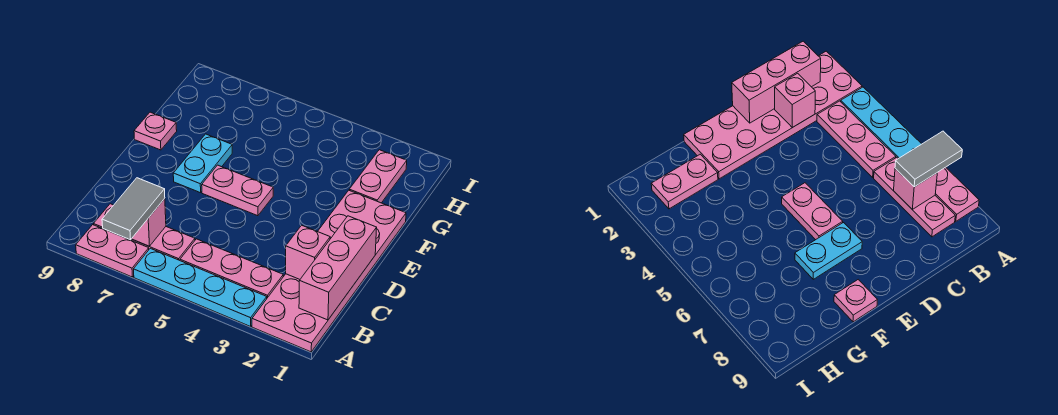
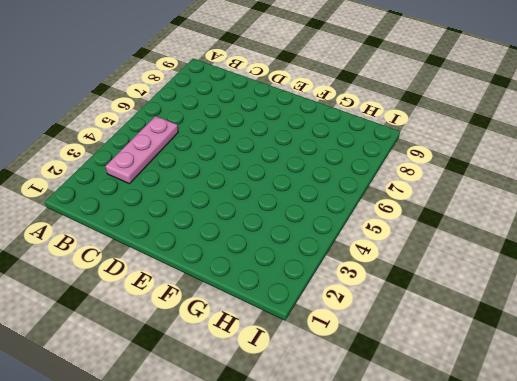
none -> pink plate A1:F2 level 1
none -> cyan plate A3:A6 level 1
none -> pink plate A7:A8 level 1

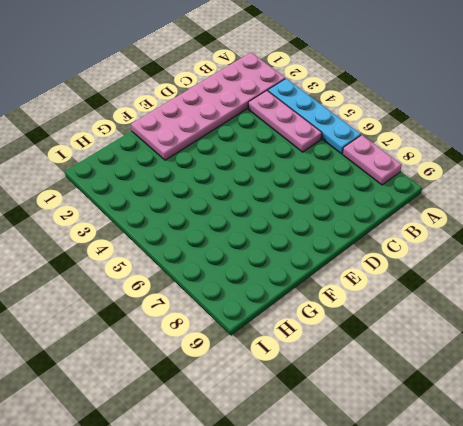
none -> pink plate B6:B8 level 1
none -> pink plate E5:E6 level 1
none -> cyan plate E7:F7 level 1

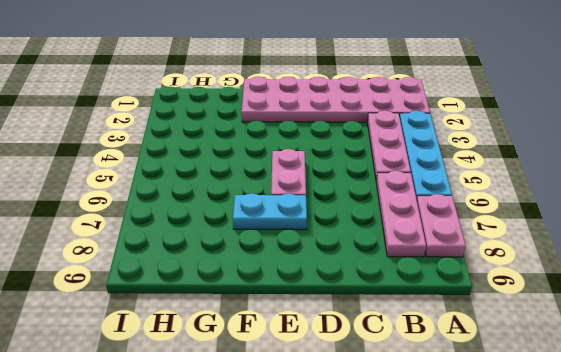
none -> pink plate F9 level 1
none -> pink plate G2:H2 level 1
none -> pink brick B1:D1 level 2

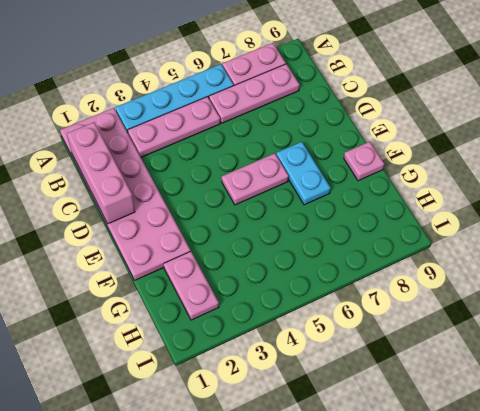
none -> pink brick B7 level 2
none -> pink brick C2 level 2
none -> grey tile A7:B7 level 3

